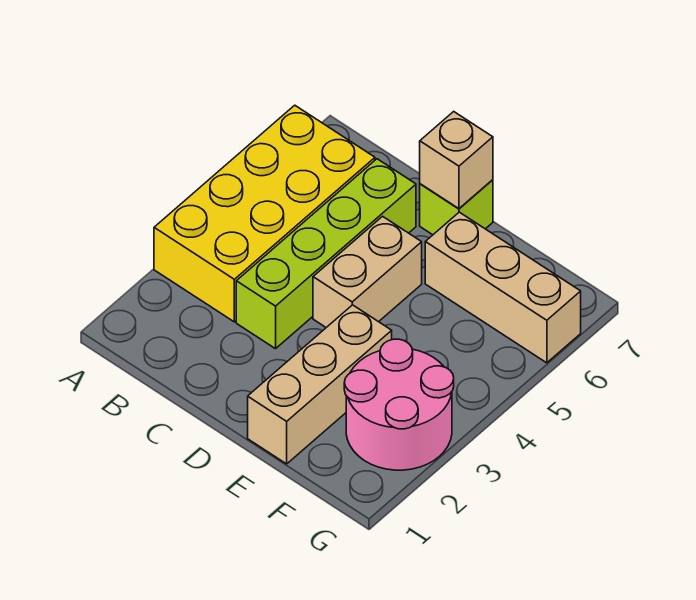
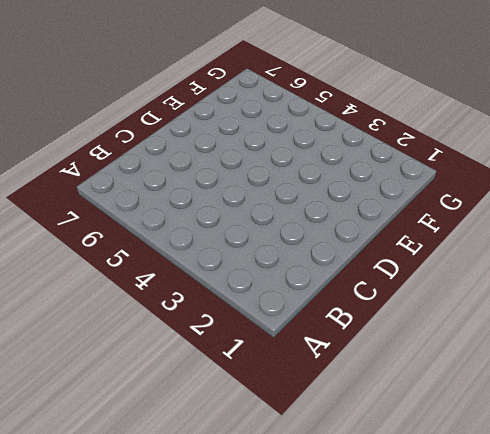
none -> yellow brick A3:B6 level 1
none -> lime brick C3:C6 level 1

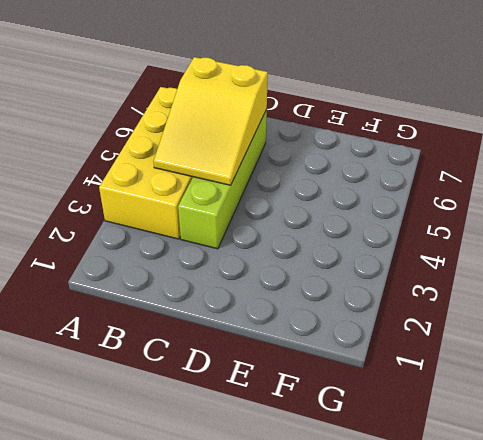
yellow slope B4:C6 level 2 top 6 -> none
none -> tan brick D4:D5 level 1
none -> lime brick D7 level 1

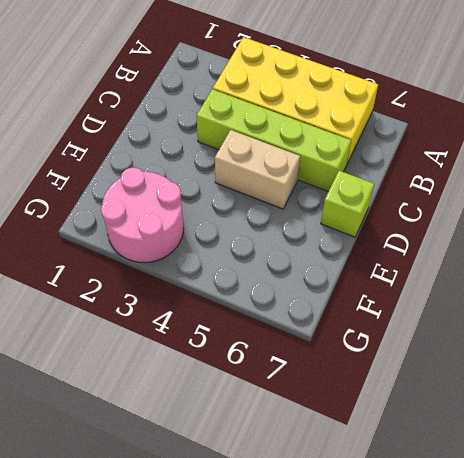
none -> tan brick E1:E3 level 1
none -> tan brick E6:G6 level 1

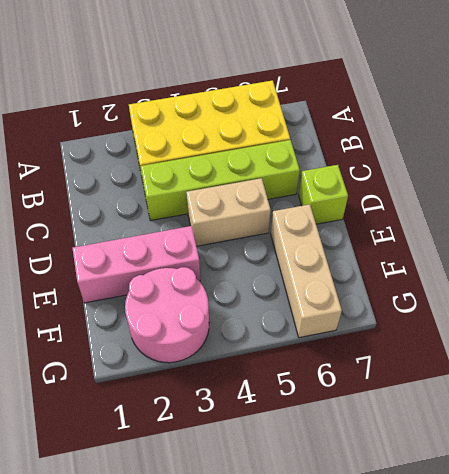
pink brick E1:E3 level 1 -> tan brick E1:E3 level 1
none -> tan brick D7 level 2

